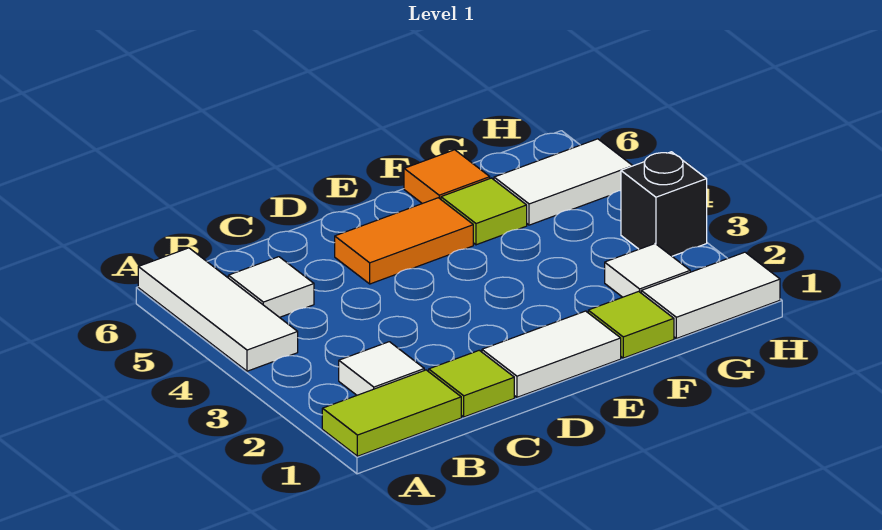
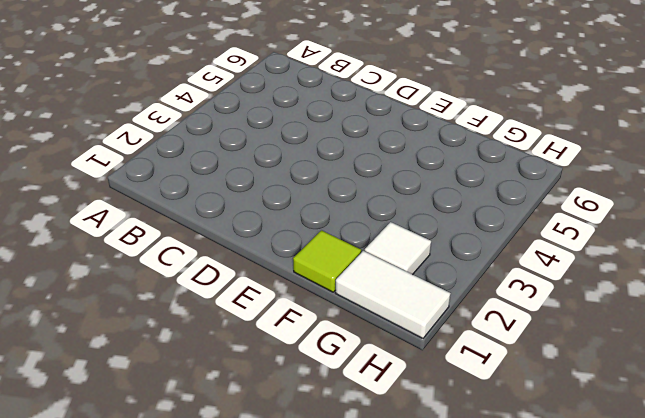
none -> lime tile A1:B1 level 1
none -> white tile A4:A6 level 1
none -> white tile B2 level 1

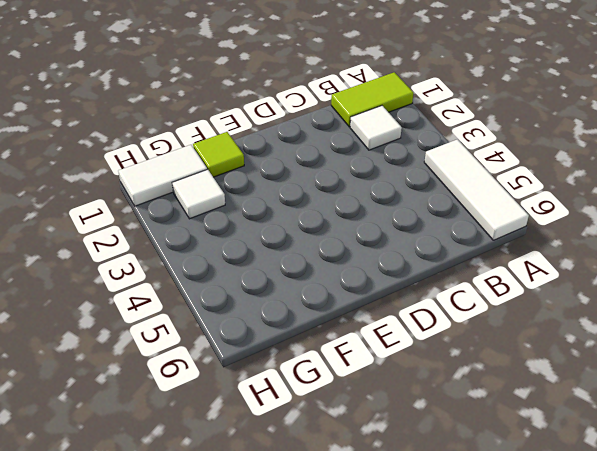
none -> white tile B5 level 1
none -> lime tile C1 level 1
none -> white tile D1:E1 level 1

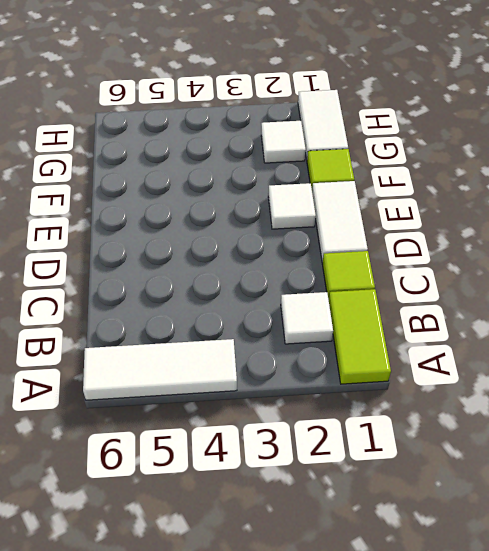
white tile E2 level 1 -> white tile B5 level 1
none -> orange tile D5:E5 level 1
none -> lime tile F5 level 1
none -> orange tile F6 level 1

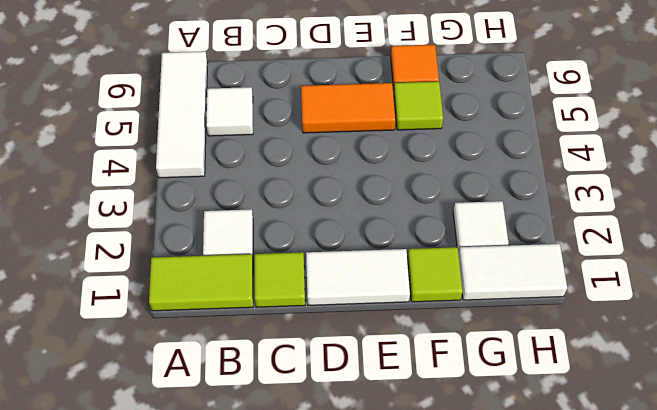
none -> white tile G5:H5 level 1
none -> black brick H3 level 1

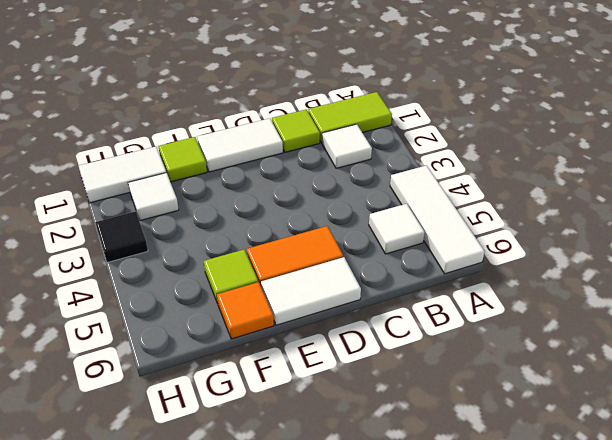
white tile D6:E6 level 1 -> white tile G5:H5 level 1
black tile H3 level 1 -> black brick H3 level 1

